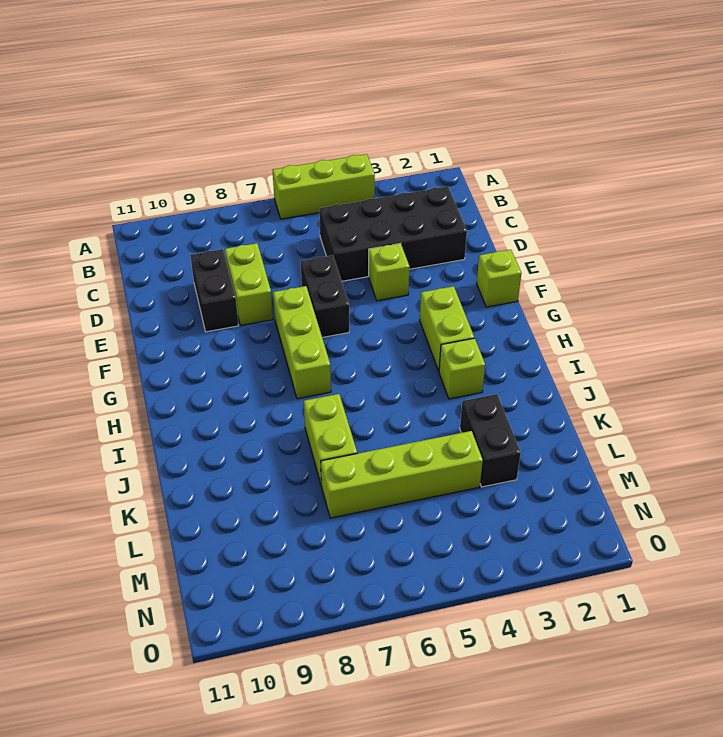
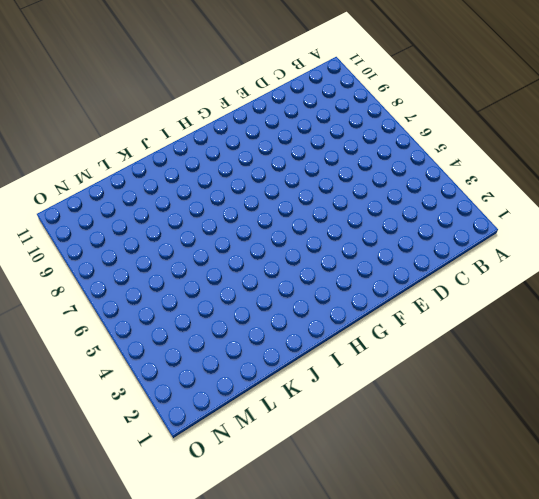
none -> lime brick A4:A6 level 1
none -> black brick C2:D5 level 1
none -> lime brick D8:E8 level 1

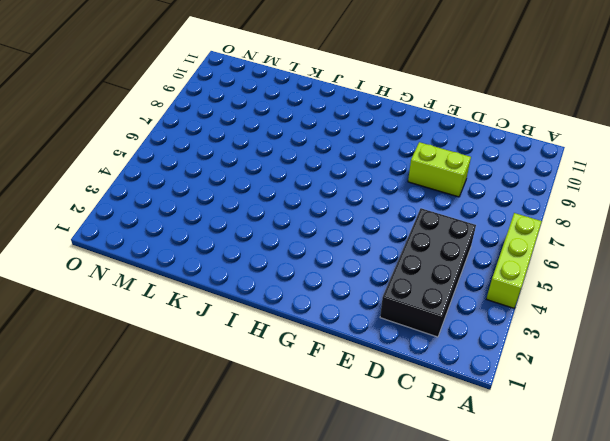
none -> black brick D9:E9 level 1
none -> lime brick E4 level 1
none -> black brick E6:F6 level 1

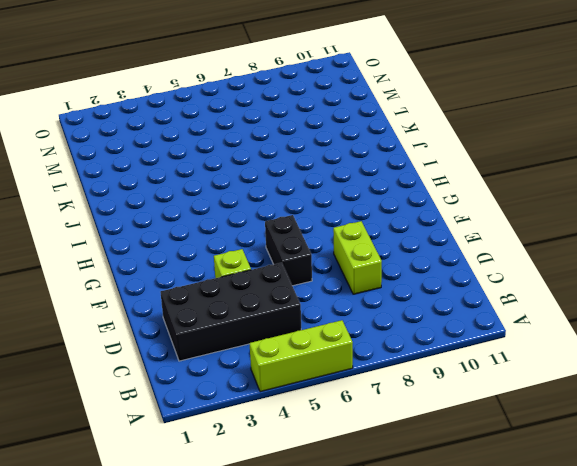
none -> black brick D9:E9 level 1
none -> lime brick F1 level 1
none -> lime brick F7:H7 level 1

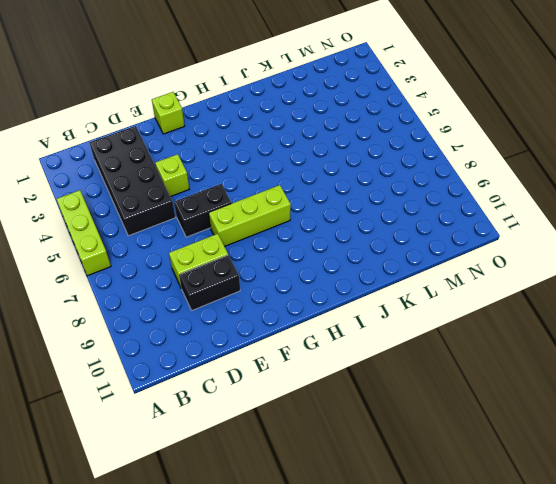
none -> lime brick G3:H3 level 1
none -> lime brick I3 level 1
none -> lime brick J7:K7 level 1

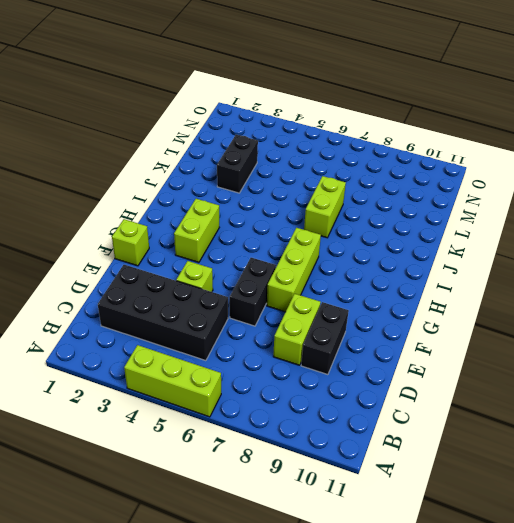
none -> lime brick I3 level 1
none -> lime brick L4:L7 level 1

